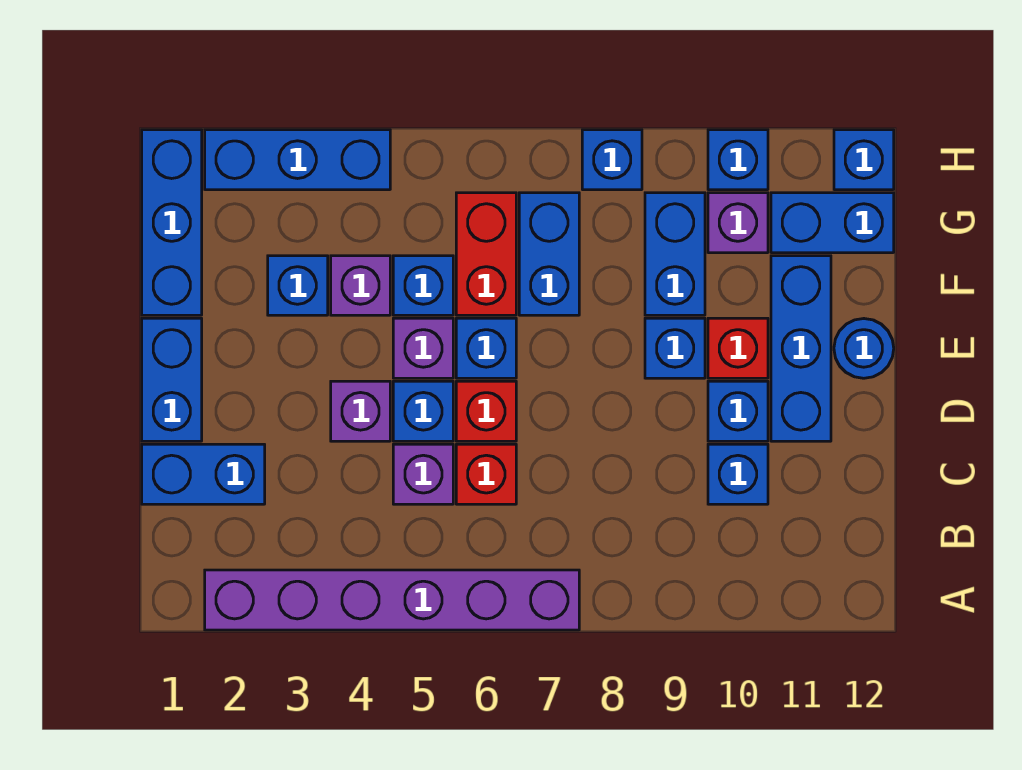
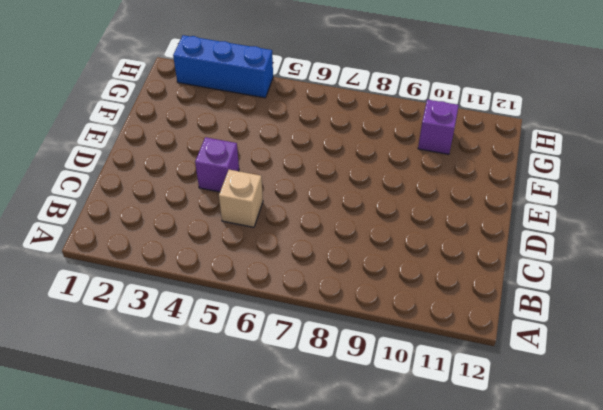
tan brick C5 level 1 -> purple brick C5 level 1
none -> purple brick A2:A7 level 1
none -> blue brick C1:C2 level 1
none -> red brick C6 level 1

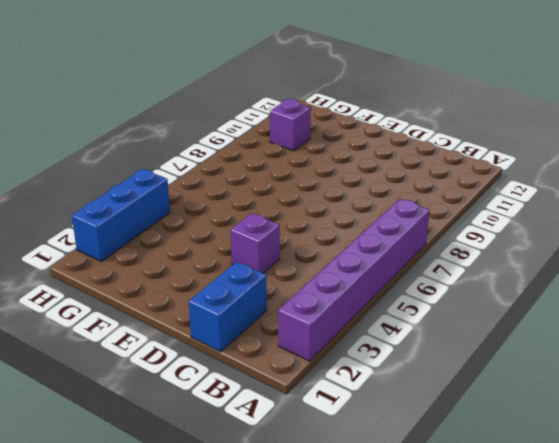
none -> purple brick C5 level 1
none -> red brick C6 level 1
none -> blue brick C10 level 1

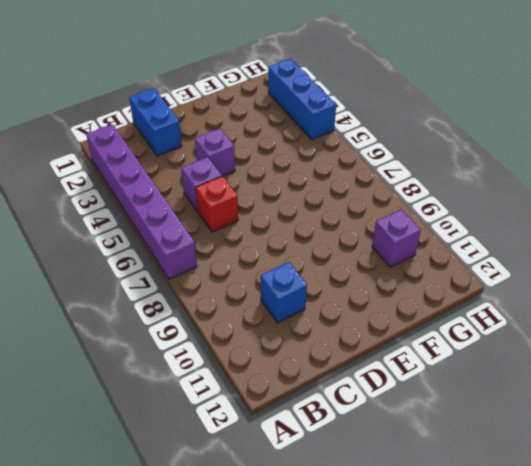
none -> blue brick D1:E1 level 1
none -> blue brick D5 level 1
none -> red brick D6 level 1

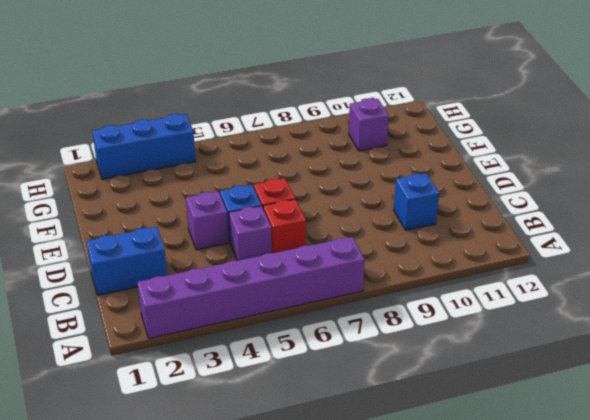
none -> blue brick D1:E1 level 1
none -> blue brick D10 level 1
none -> blue brick D11:F11 level 1

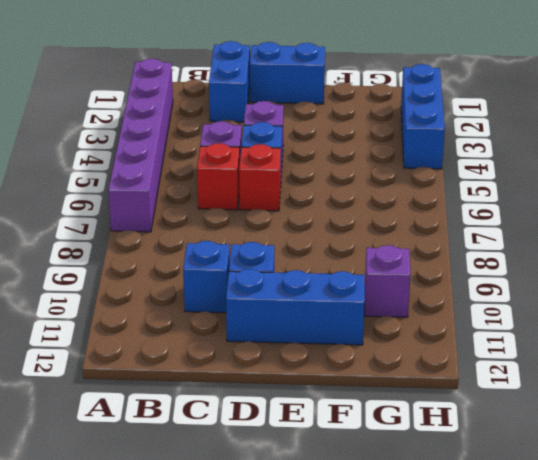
none -> purple brick E5 level 1
none -> blue brick E6 level 1
none -> blue brick E9 level 1

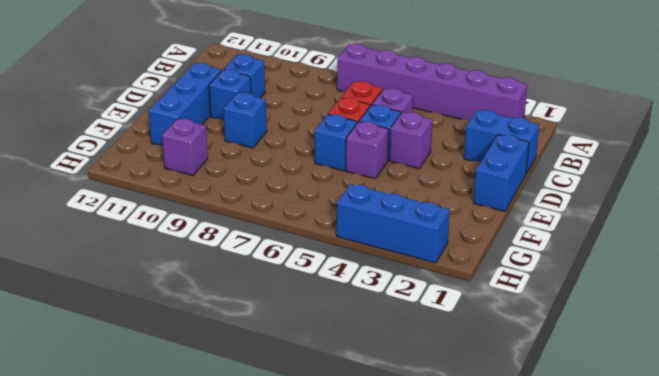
none -> red brick E10 level 1
none -> blue round brick E12 level 1
none -> blue brick F1:H1 level 1

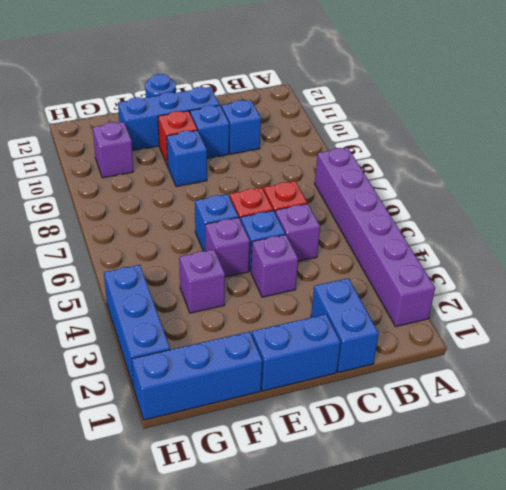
none -> blue brick F3 level 1
none -> blue brick F5 level 1
none -> red brick F6:G6 level 1

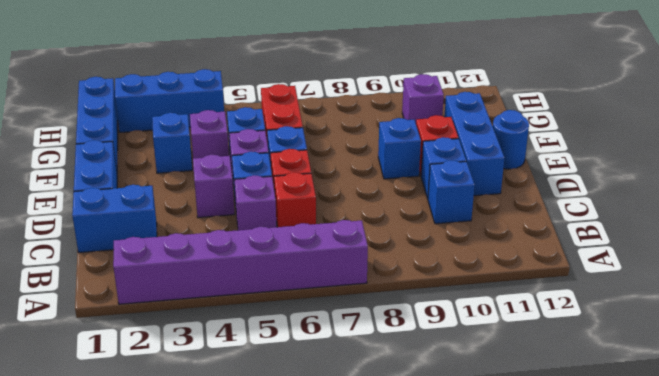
none -> blue brick F7:G7 level 1
none -> blue brick F9:G9 level 1
none -> blue brick G11:G12 level 1

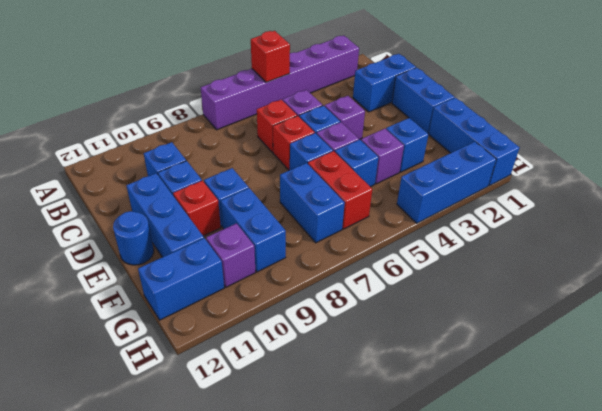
red brick A5 level 2 -> none
none -> blue brick H8 level 1
none -> blue brick H10 level 1
none -> blue brick H12 level 1

